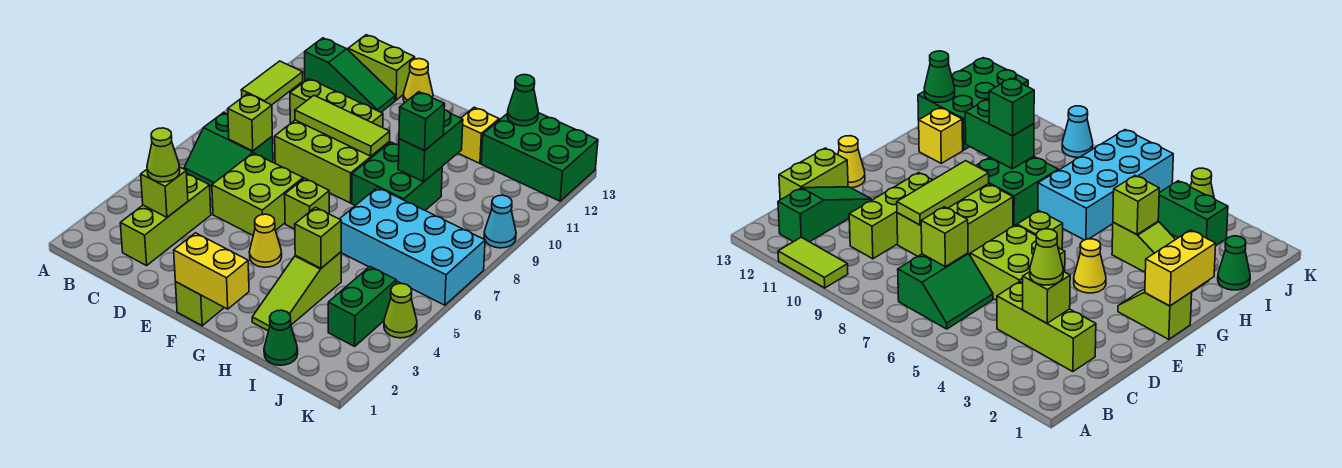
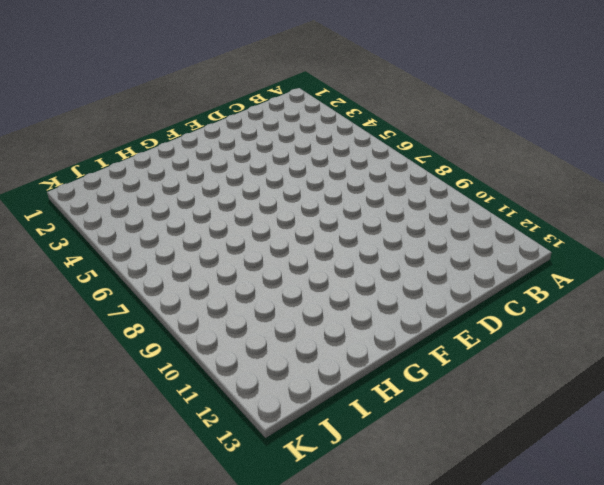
none -> lime tile A10:A11 level 1
none -> green slope B6:C7 level 1 top 7
none -> green slope B12:D12 level 1 top B
none -> lime brick C2:C4 level 1

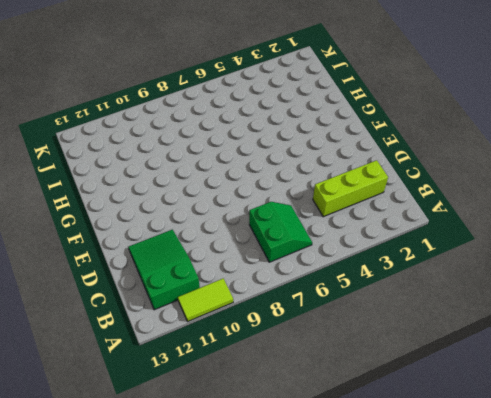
green slope B11:D12 level 1 top B -> green slope B12:D12 level 1 top B
none -> lime brick C10:E10 level 1
none -> lime brick C13:D13 level 1
none -> lime brick D5:E6 level 1
none -> lime brick D8:F9 level 1

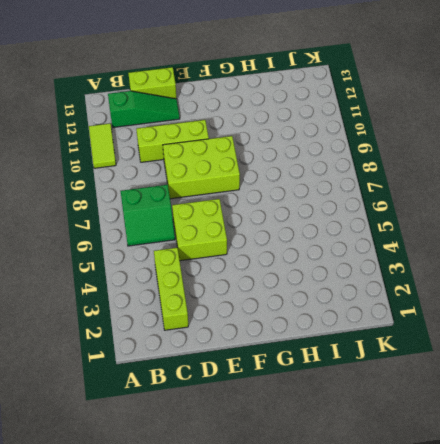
none -> yellow cone E13 level 1
none -> lime slope F1:F2 level 1 top 1
none -> yellow cone F4 level 1
none -> lime brick F6 level 1

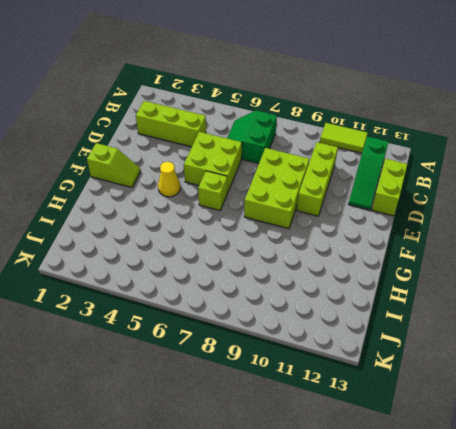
none -> yellow cone E13 level 1
none -> green brick G8:H9 level 1
none -> lime slope H2:H4 level 1 top 4
none -> cyan brick H6:K7 level 1

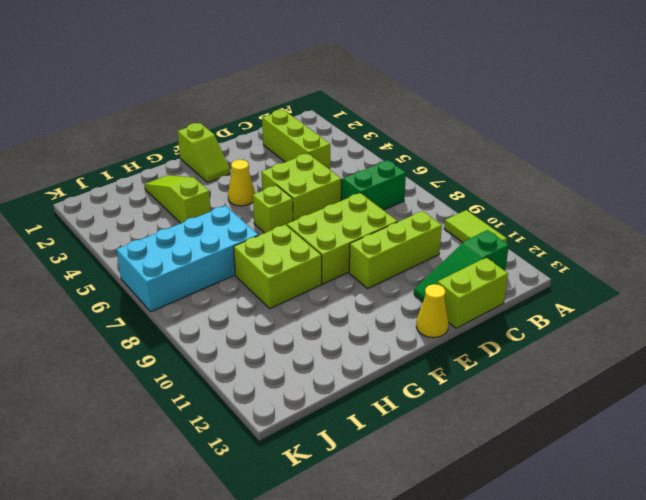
lime brick G8:H9 level 1 -> green brick G8:H9 level 1
none -> yellow brick H12 level 1
none -> green cone I1 level 1
none -> green brick I12:K13 level 1
none -> green brick J3:J4 level 1

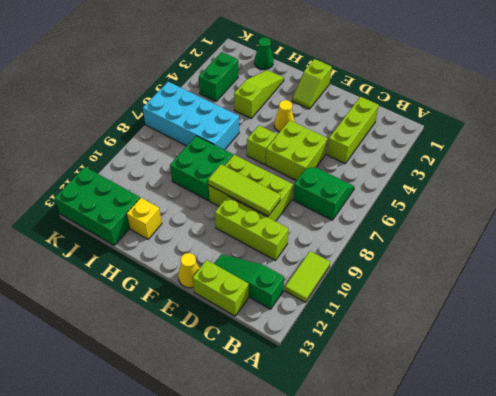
none -> lime cone K4 level 1
none -> cyan cone K9 level 1
none -> lime brick C3 level 2
none -> lime brick C7 level 2

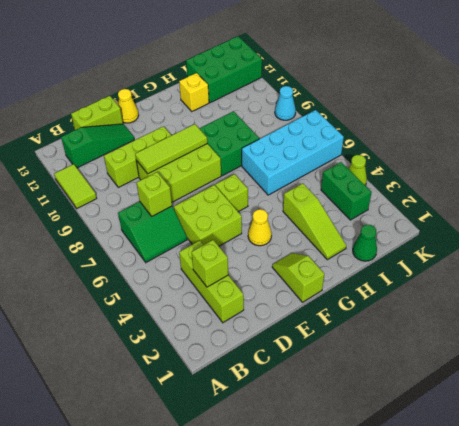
none -> yellow brick F1:G1 level 2
none -> lime brick H4 level 2
none -> green brick H9:H10 level 2
none -> green cone I13 level 2

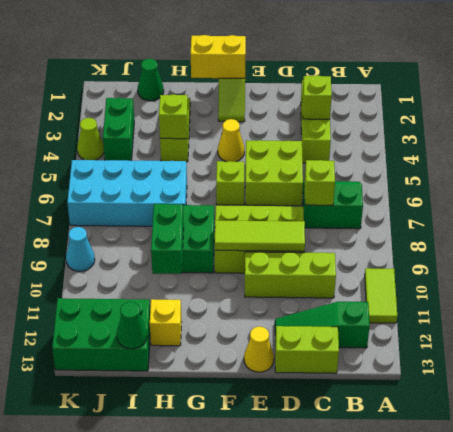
none -> lime cone C3 level 3
none -> green brick H9 level 3

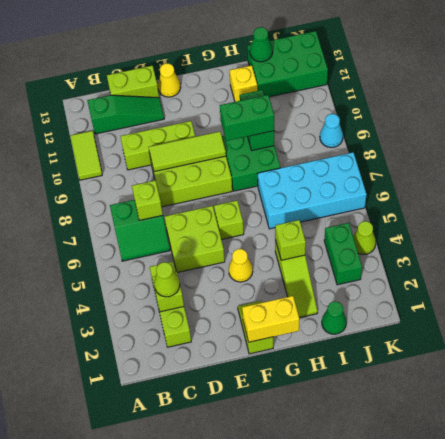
green brick G9:H9 level 3 -> green brick H9 level 3

